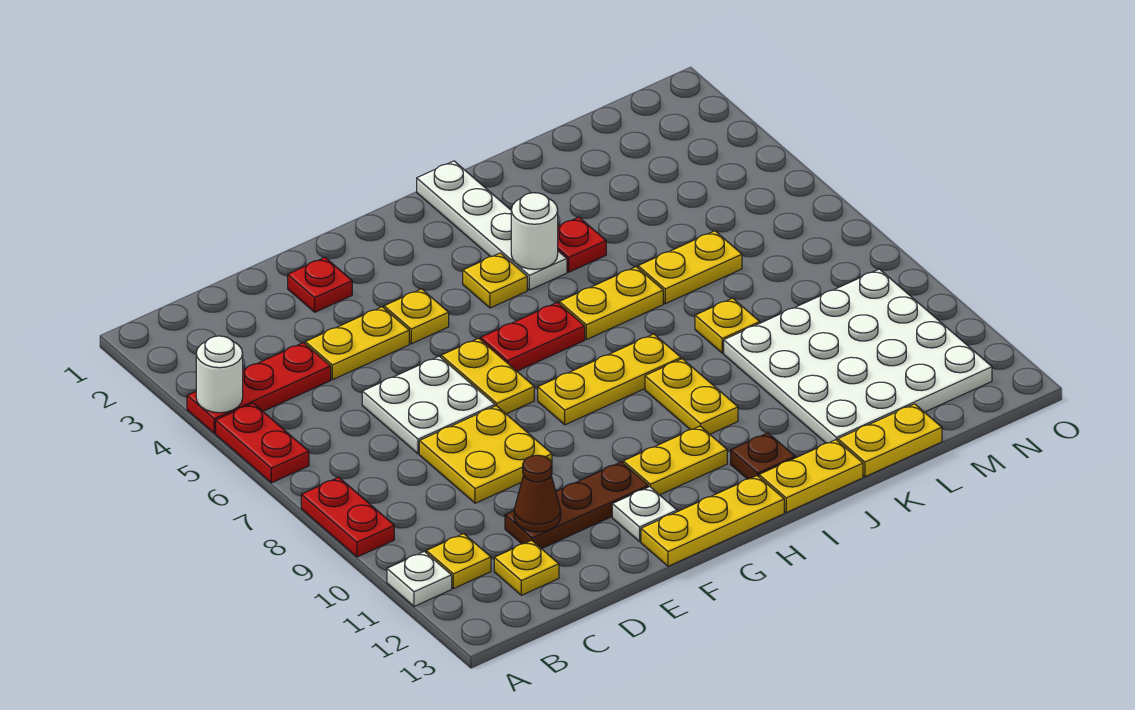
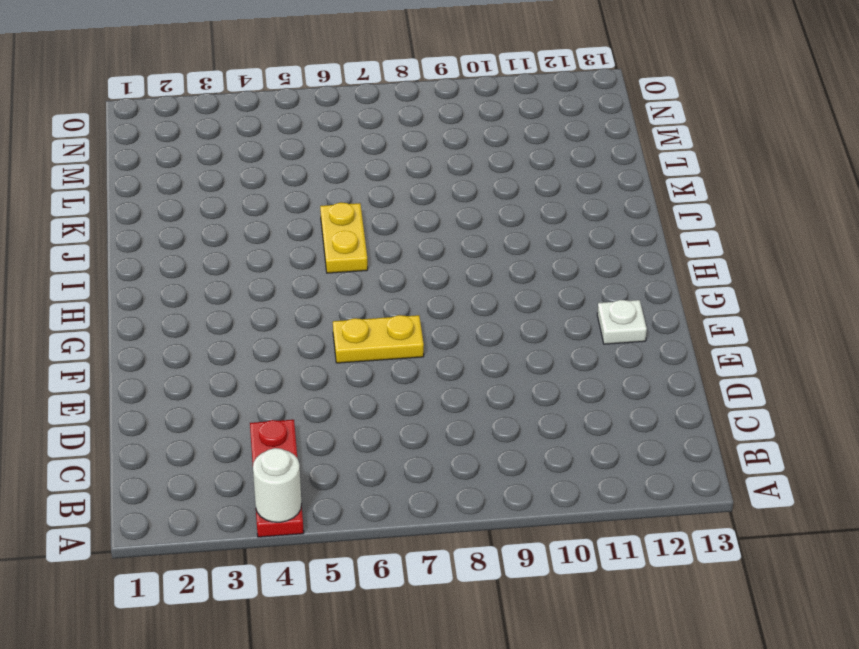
none -> red plate A5:A6 level 1
none -> red plate A8:A9 level 1
none -> white plate A11 level 1
none -> yellow plate B11 level 1

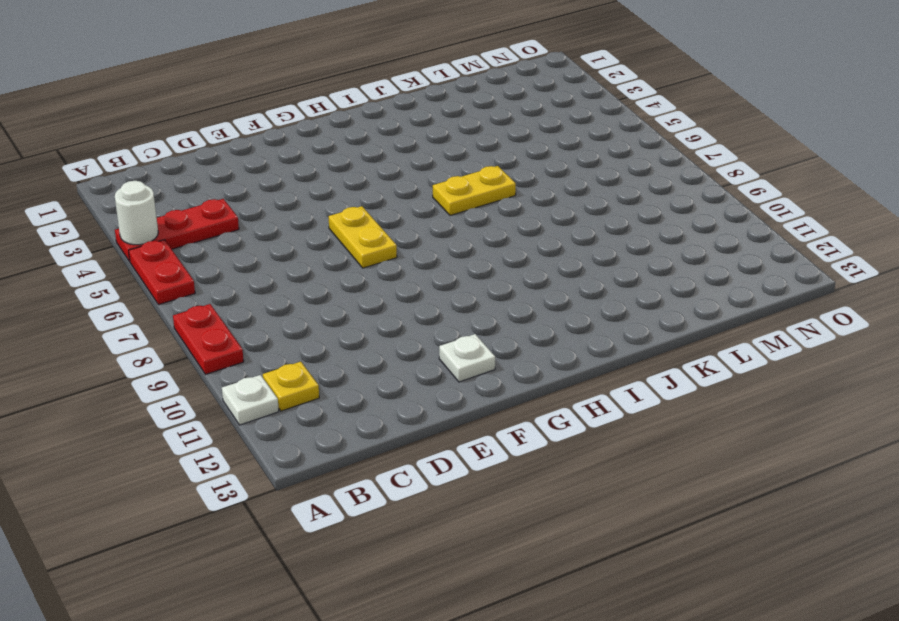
none -> yellow plate C12 level 1
none -> yellow plate D4:E4 level 1
none -> white plate D6:E7 level 1
none -> yellow plate D8:E9 level 1

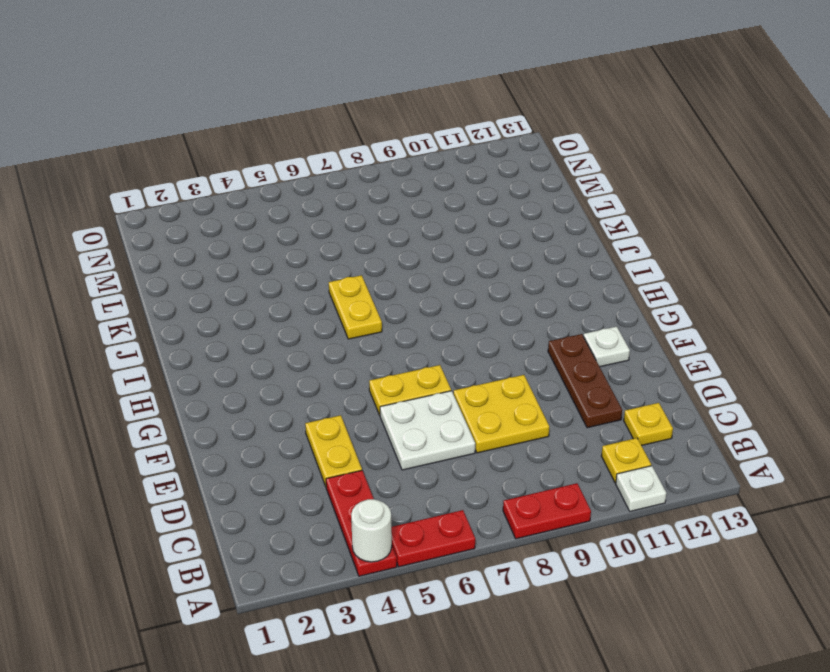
none -> red plate E2 level 1
none -> yellow plate F4 level 1
none -> yellow plate F13:H13 level 1
none -> red plate G6:H6 level 1

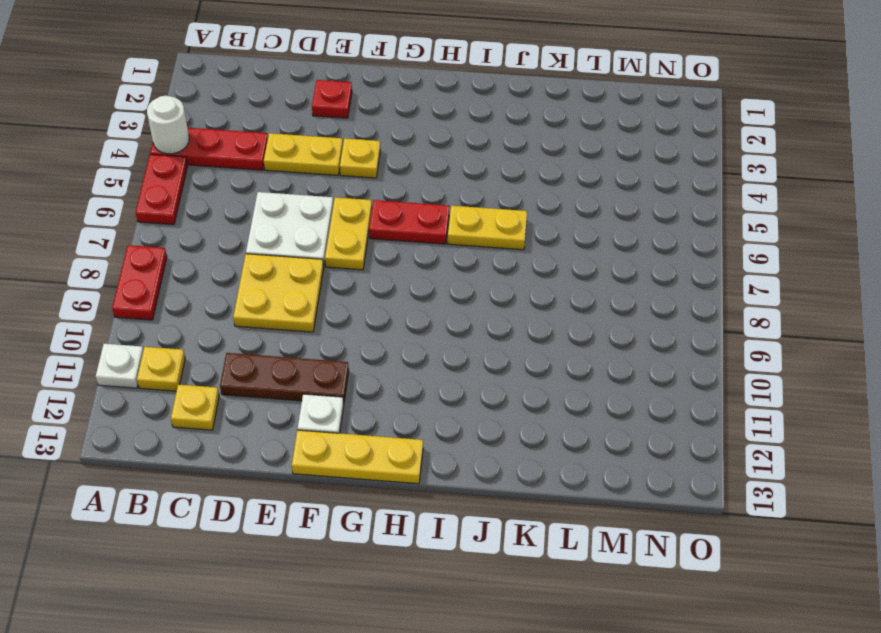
none -> yellow plate G8:I8 level 1
none -> yellow plate G11:H11 level 1
none -> yellow plate H4 level 1
none -> white plate I1:I4 level 1

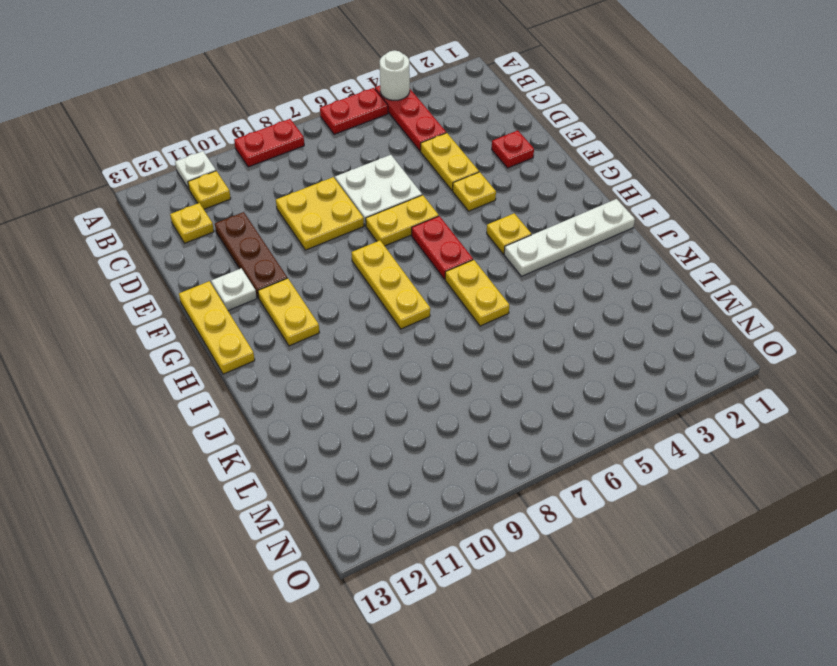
none -> yellow plate I9:I10 level 1
none -> brown plate I12 level 1
none -> yellow plate I13:J13 level 1
none -> red plate J4 level 1

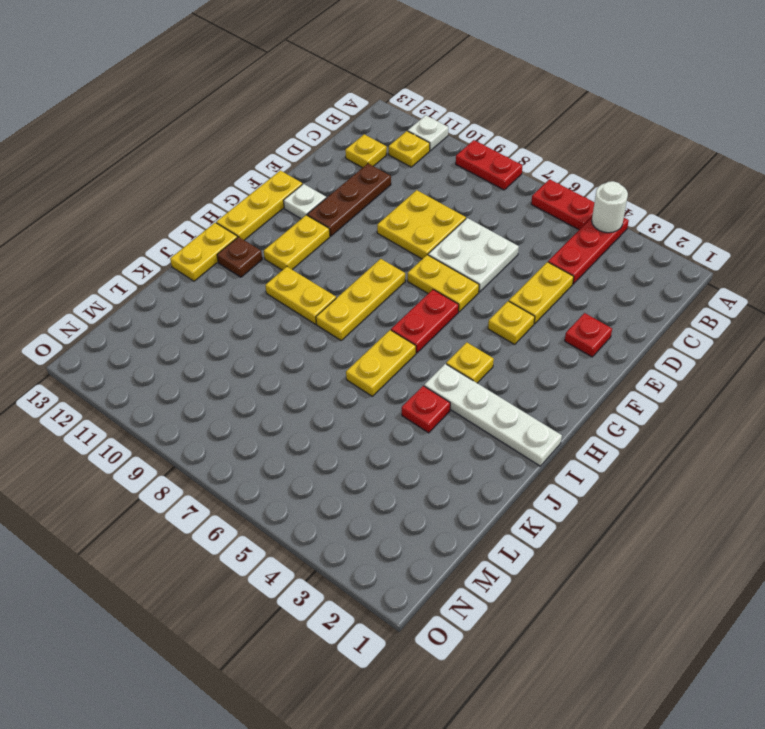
none -> yellow plate K6:L6 level 1
none -> yellow plate K8 level 1
none -> white plate K9:N12 level 1
none -> yellow plate K13:L13 level 1

